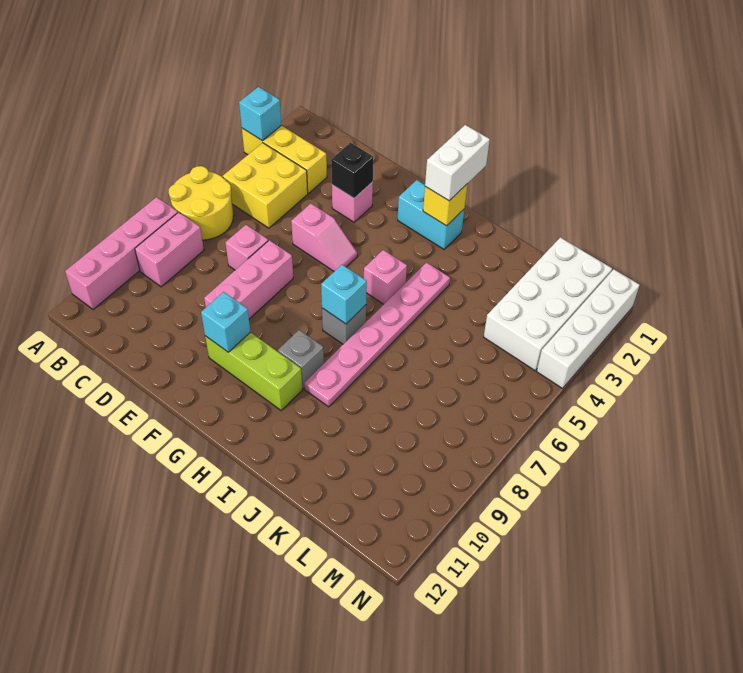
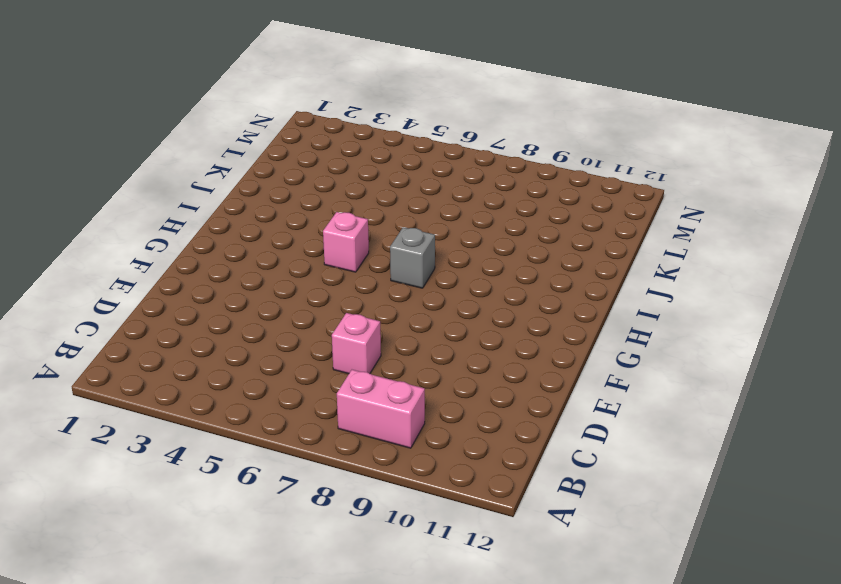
none -> yellow brick A3:C3 level 1
none -> yellow round brick A6:B7 level 1
none -> pink brick A8:A11 level 1

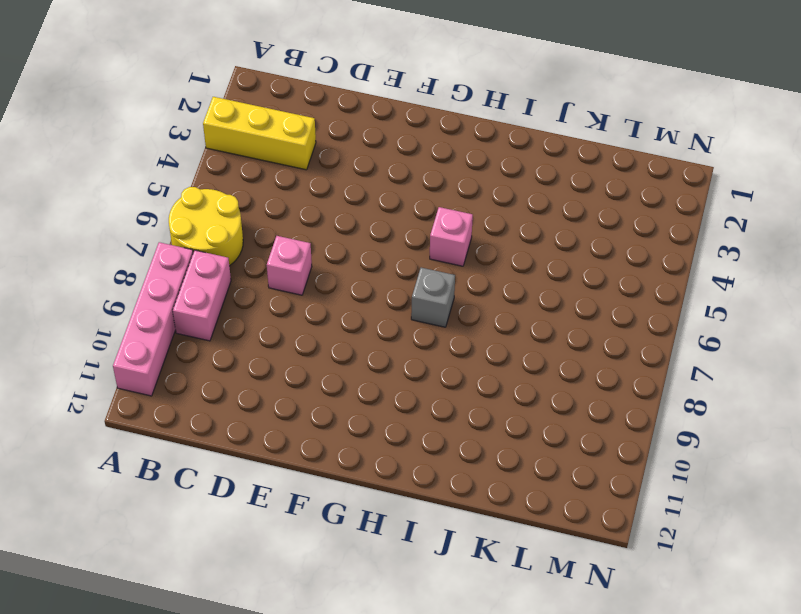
none -> yellow brick B4:C5 level 1
none -> pink brick E3 level 1
none -> pink slope E5:F5 level 1 top E

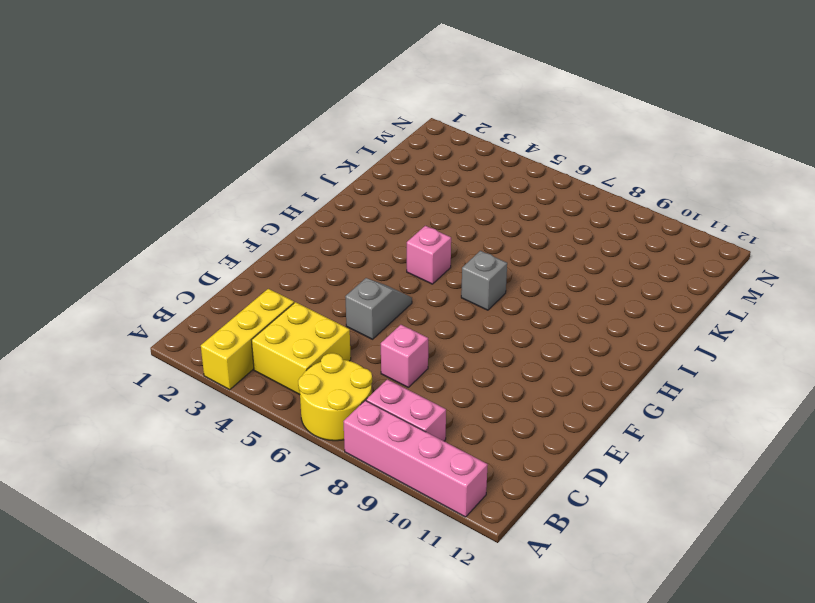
grey slope E5:F5 level 1 top E -> pink slope E5:F5 level 1 top E
none -> pink brick E3 level 1
none -> pink brick E7:E9 level 1
none -> lime brick F10:H10 level 1

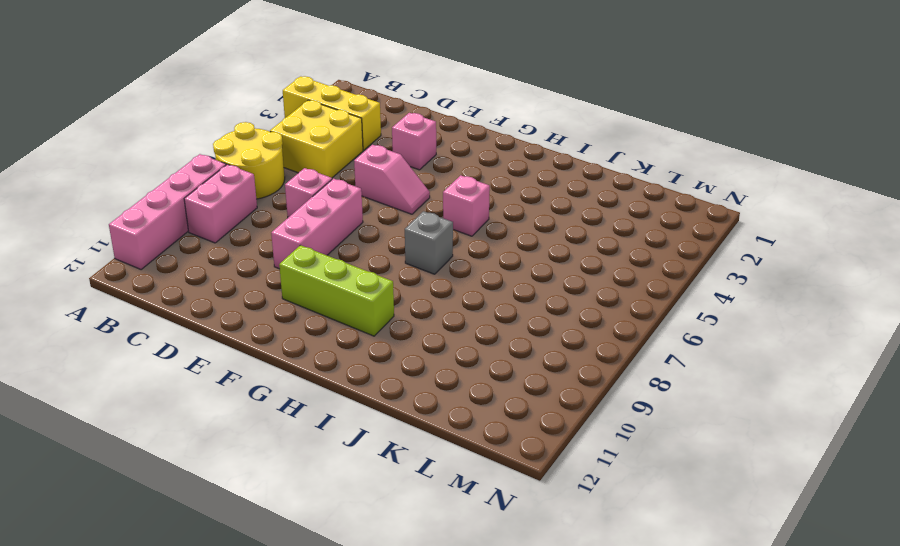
none -> cyan brick G2:H2 level 1
none -> grey brick H9 level 1
none -> pink plate I4:I9 level 1

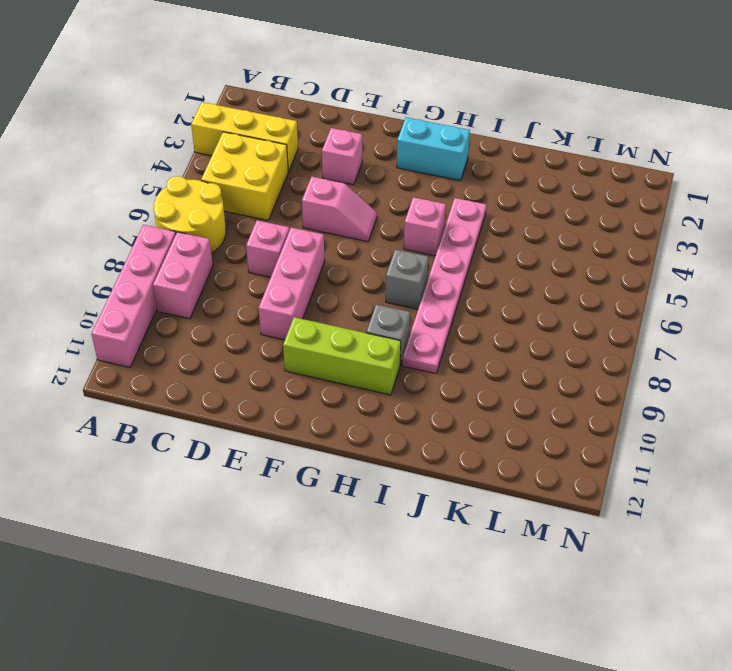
none -> white brick L1:M4 level 1
none -> white brick N1:N4 level 1
none -> cyan brick A3 level 2

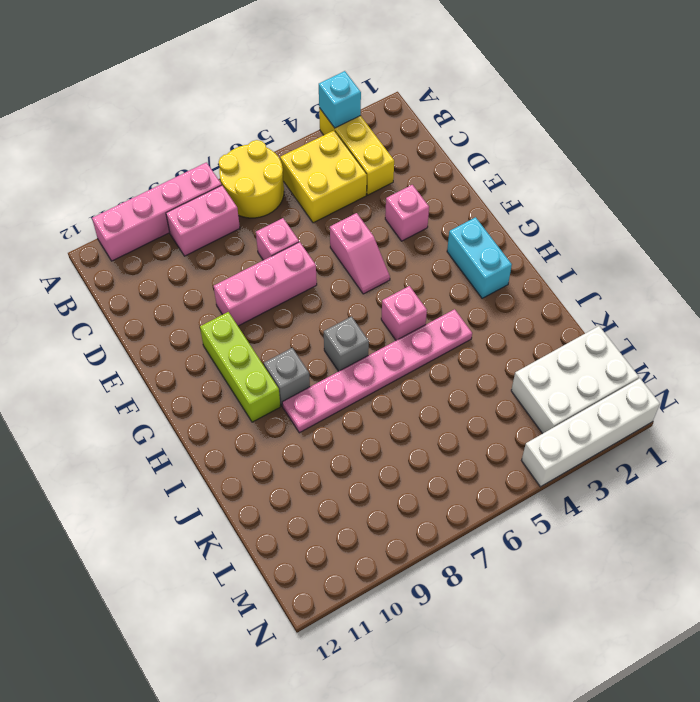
white brick L1:M3 level 1 -> white brick L1:M4 level 1
none -> black brick E3 level 2
none -> cyan brick F10 level 2
none -> yellow brick H2 level 2

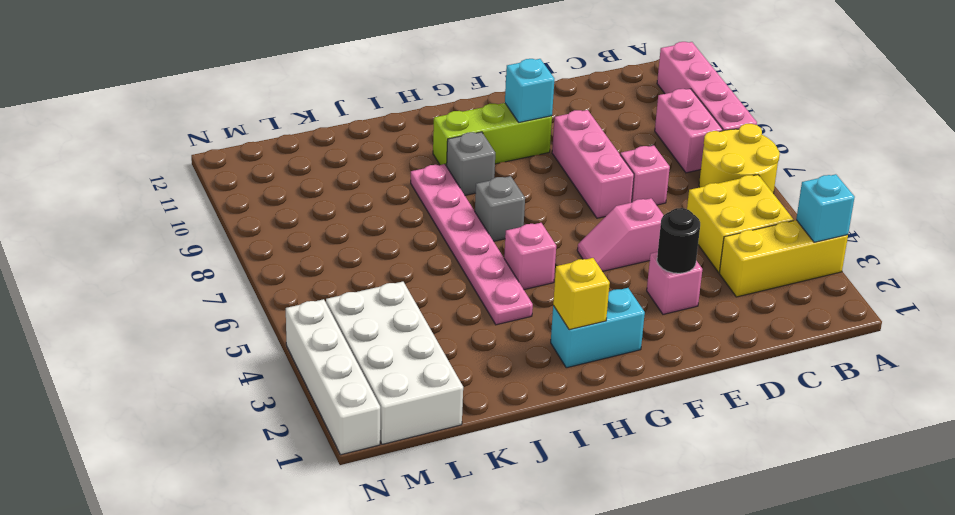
black round brick E3 level 2 -> black brick E3 level 2
none -> cyan brick H7 level 2
none -> white brick H1:H2 level 3

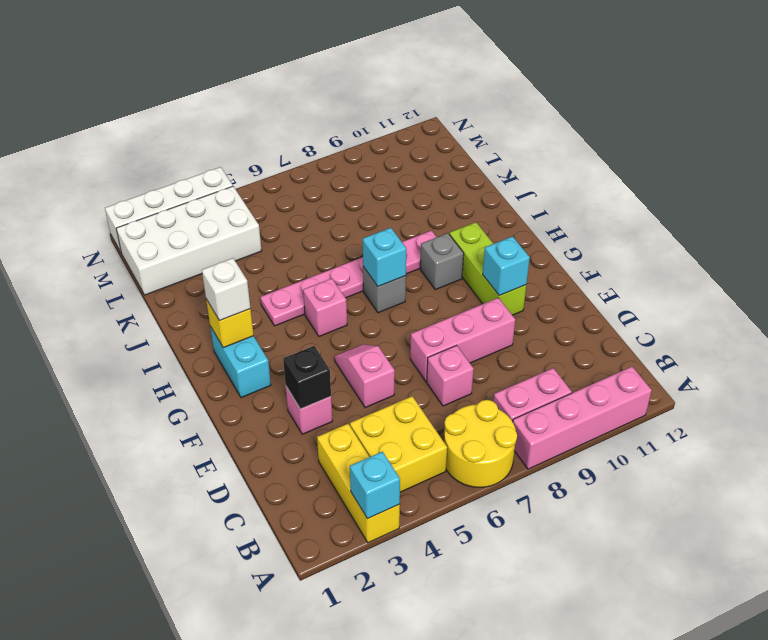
white brick H2 level 3 -> white brick H1:H2 level 3

